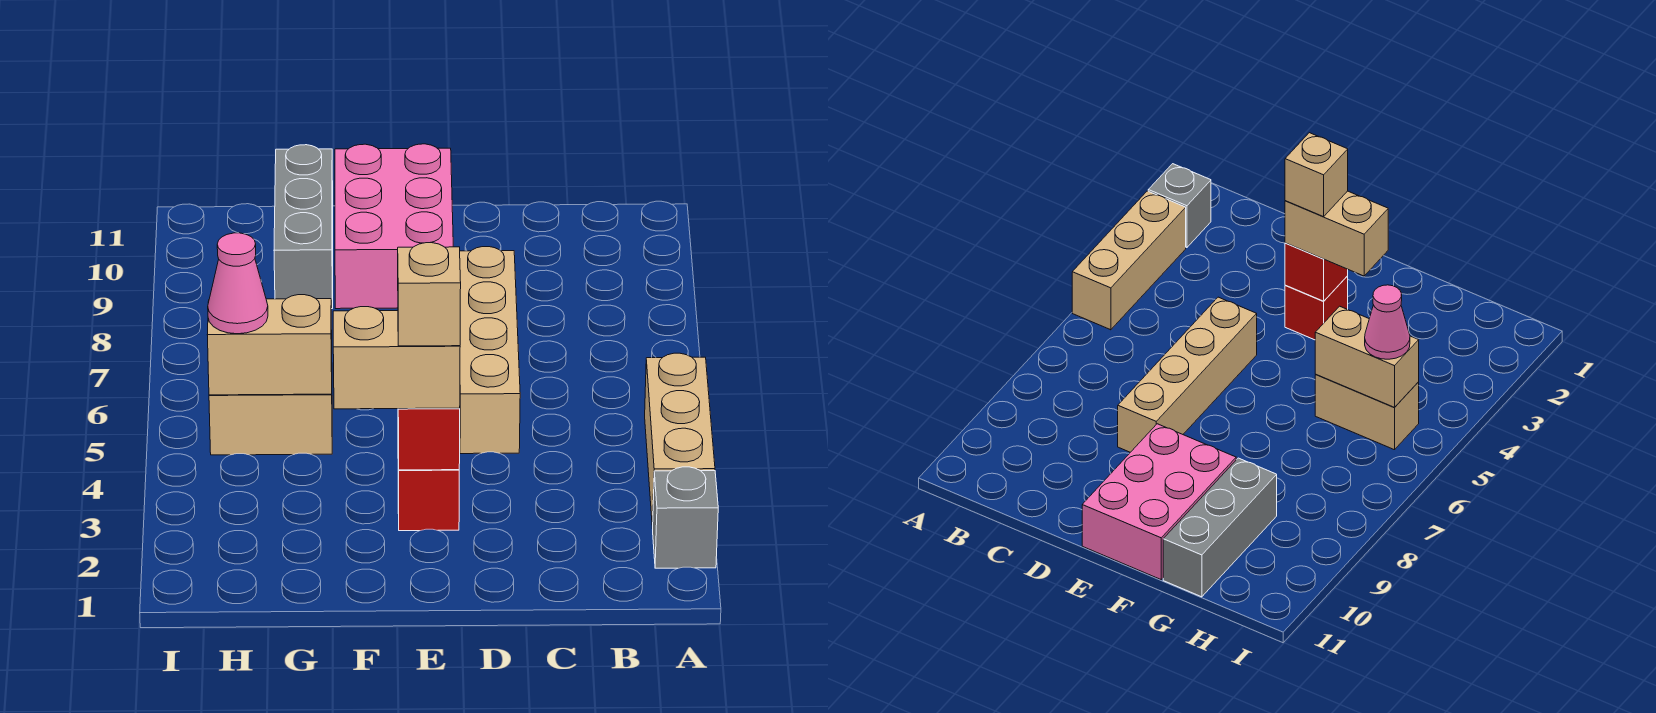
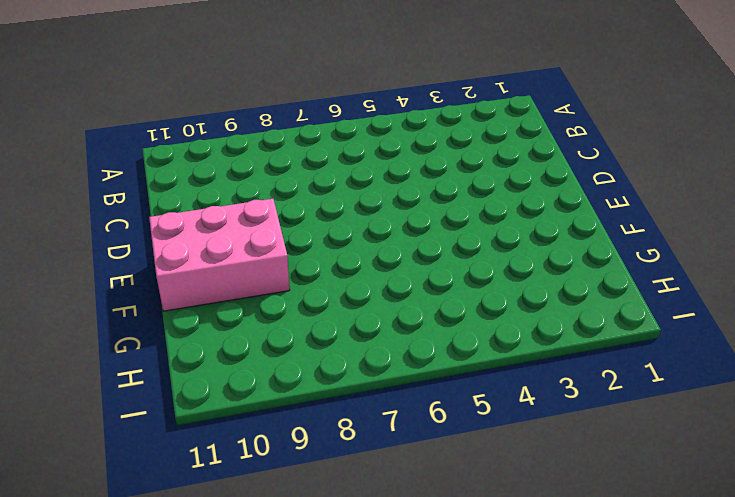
none -> grey brick A2 level 1
none -> tan brick A3:A5 level 1
none -> tan brick D5:D8 level 1

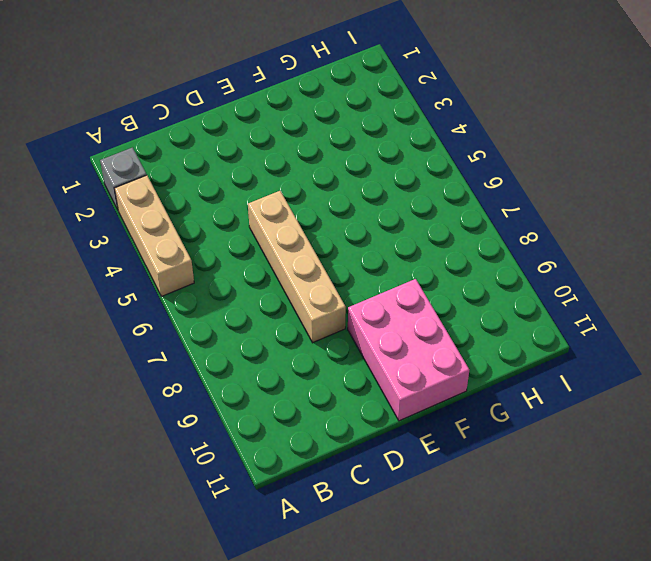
none -> red brick E3 level 1
none -> tan brick G5:H5 level 1
none -> grey brick G9:G11 level 1

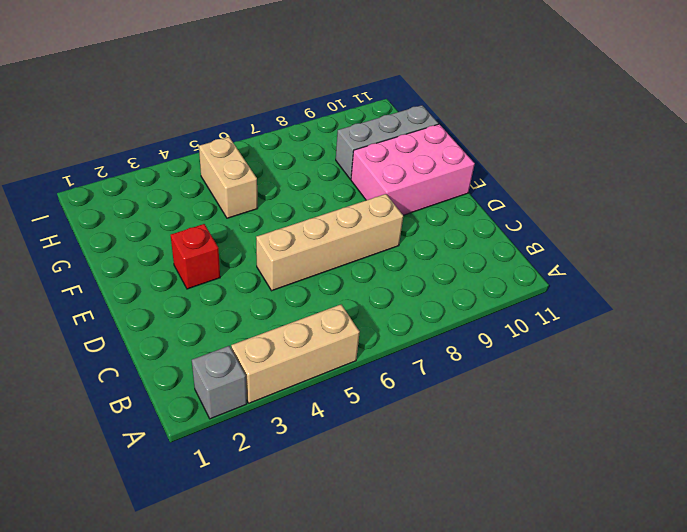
none -> red brick E3 level 2
none -> tan brick G5:H5 level 2
none -> tan brick E3:F3 level 3

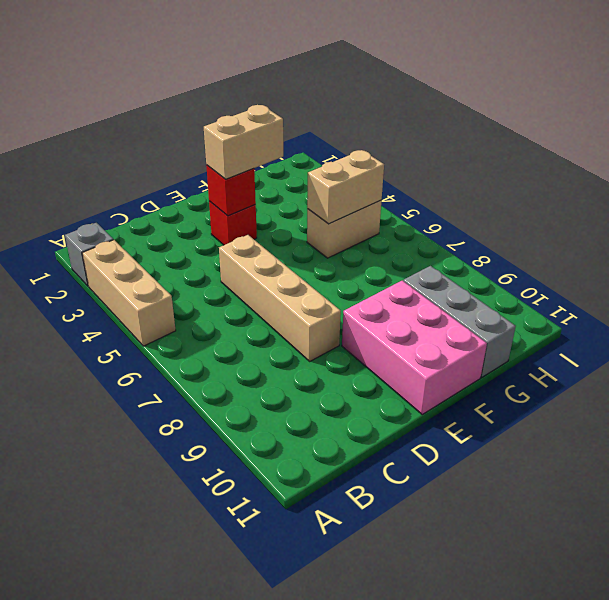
none -> pink cone H5 level 3
none -> tan brick E3 level 4

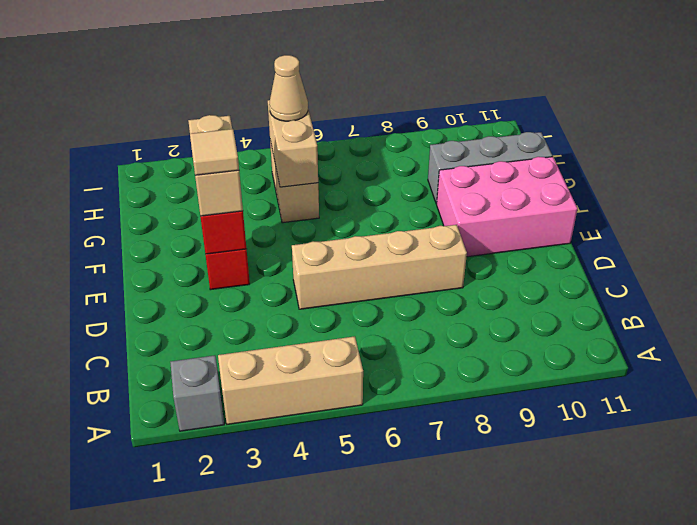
tan tile E3 level 4 -> tan brick E3 level 4
tan cone H5 level 3 -> pink cone H5 level 3

